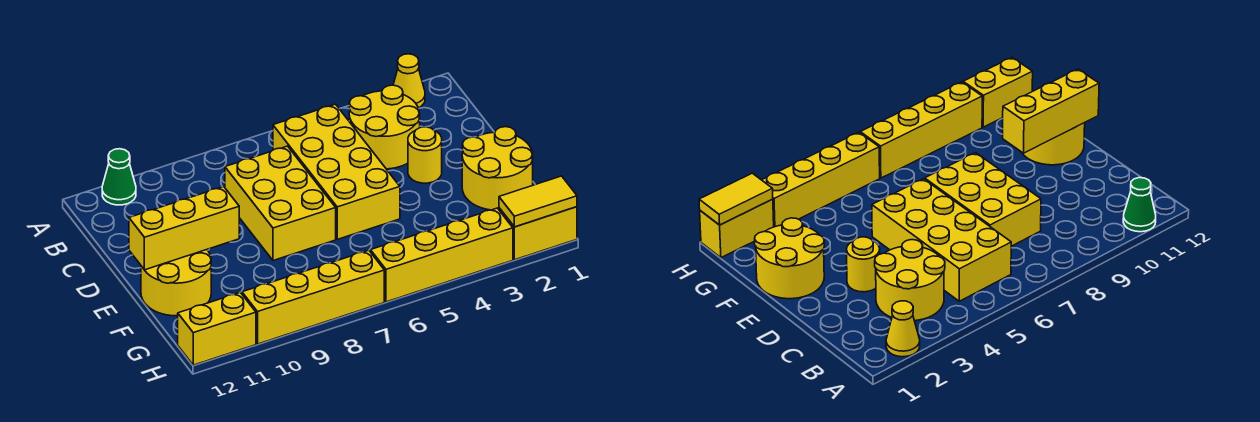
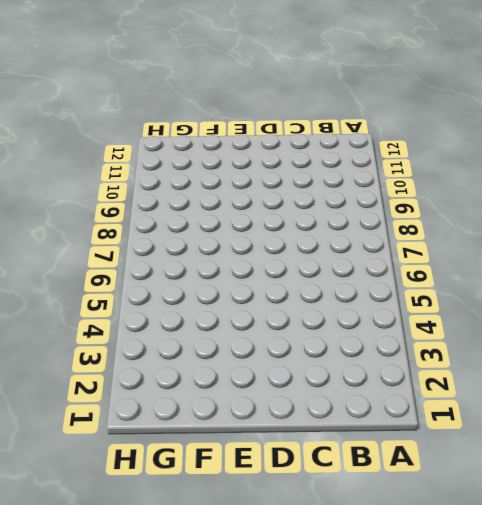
none -> yellow cone A2 level 1
none -> green cone A11 level 1
none -> yellow round brick B3:C4 level 1

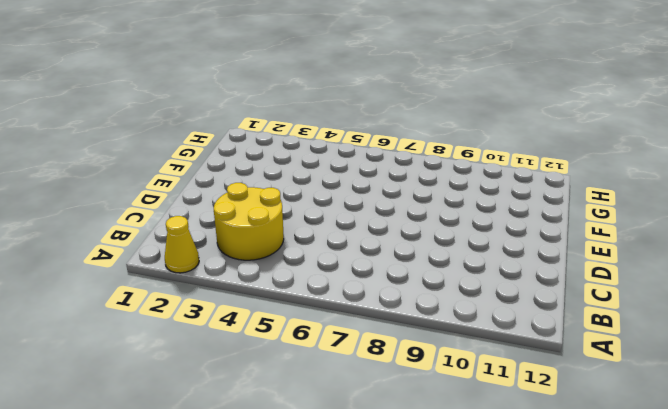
none -> green cone A11 level 1
none -> yellow brick B5:E6 level 1
none -> yellow brick C7:E8 level 1

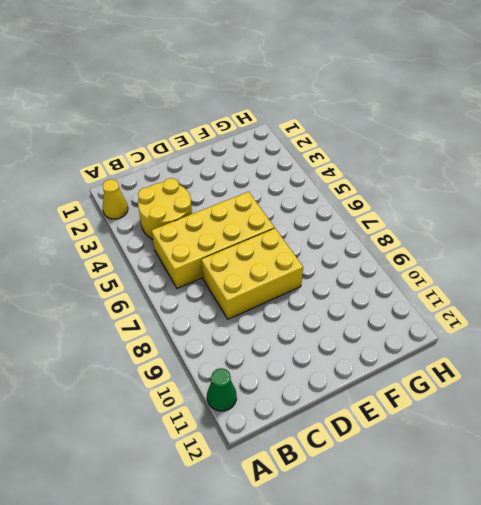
none -> yellow round brick D3 level 1
none -> yellow round brick E1:F2 level 1
none -> yellow round brick E11:F12 level 1

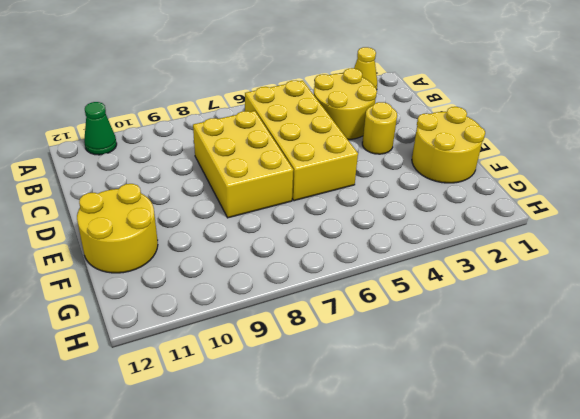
none -> yellow brick H1:H2 level 1
none -> yellow brick H3:H6 level 1
none -> yellow brick H7:H10 level 1

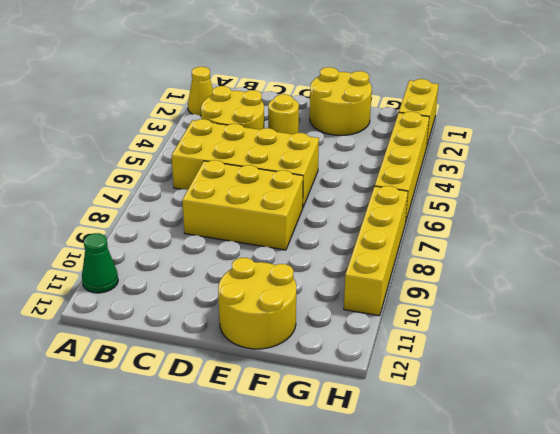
none -> yellow brick H11:H12 level 1
none -> yellow brick E10:E12 level 2
none -> yellow tile H1:H2 level 2

